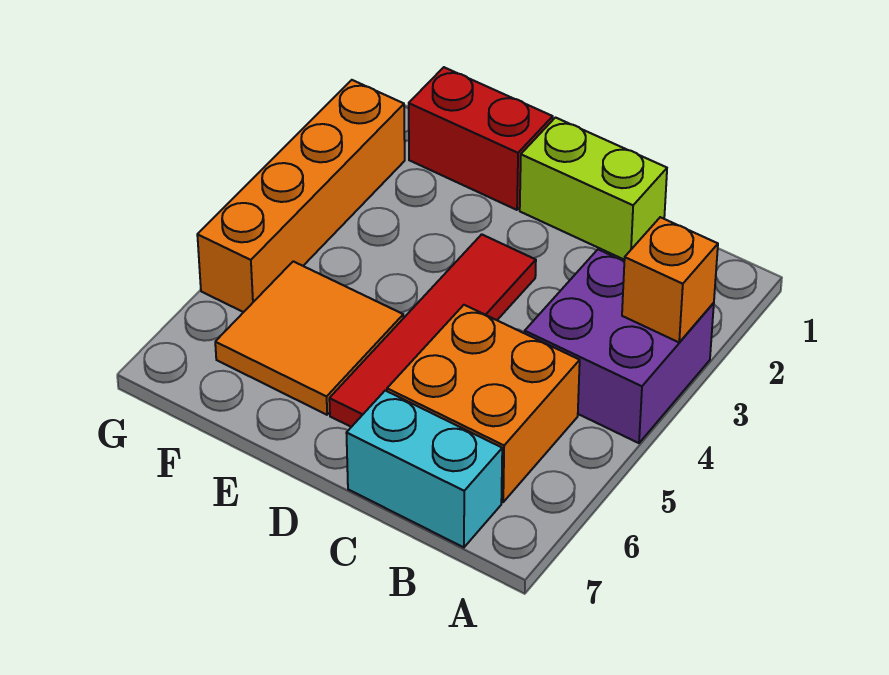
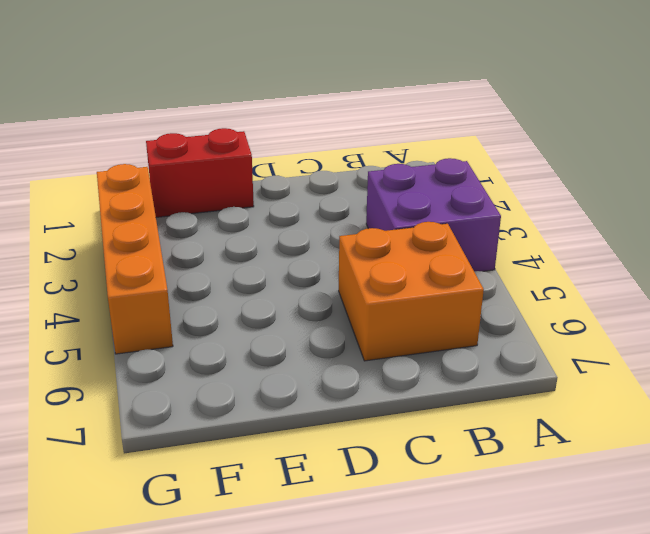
none -> cyan brick B7:C7 level 1
none -> lime brick C1:D1 level 1

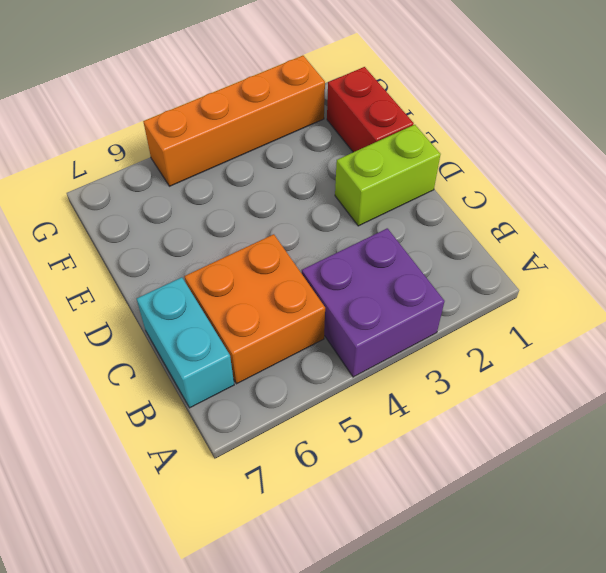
lime brick D1:D2 level 1 -> lime brick C1:D1 level 1
none -> red tile D3:D6 level 1
none -> orange tile E5:F6 level 1

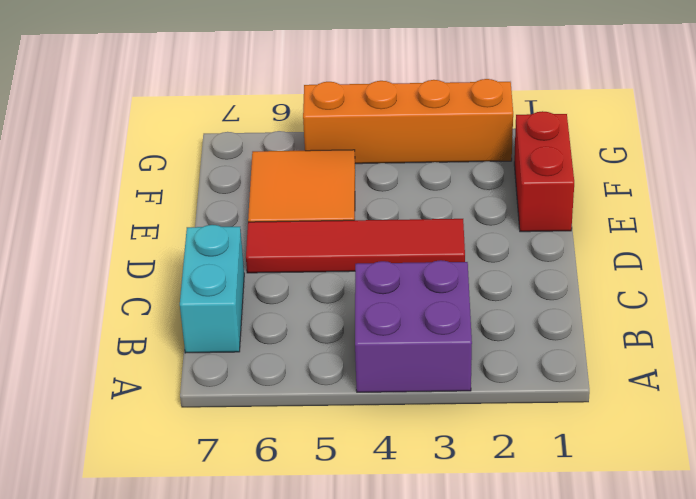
none -> orange brick B5:C6 level 1
none -> lime brick C1:D1 level 1

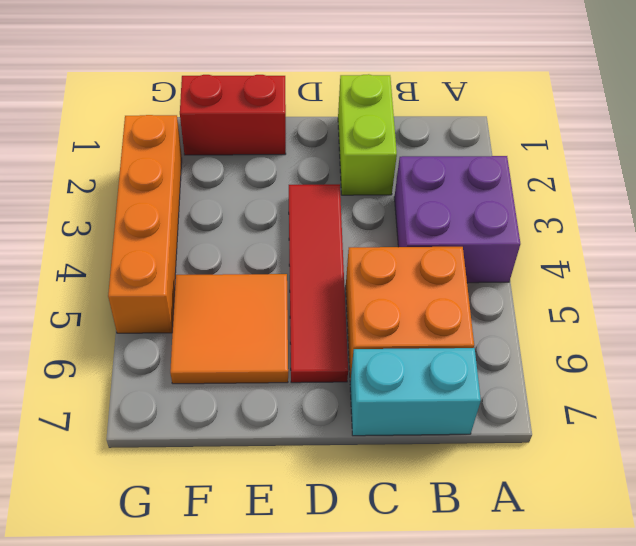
lime brick C1:C2 level 1 -> lime brick C1:D1 level 1
none -> orange brick A3 level 2

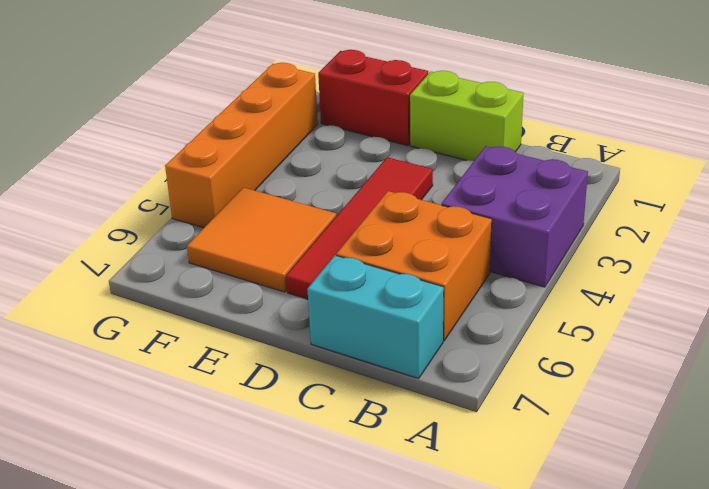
none -> orange brick A3 level 2

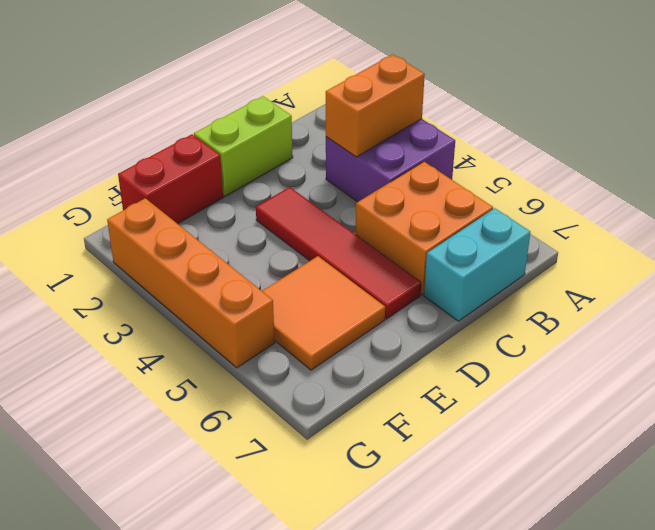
orange brick A3:B3 level 2 -> orange brick A3 level 2

